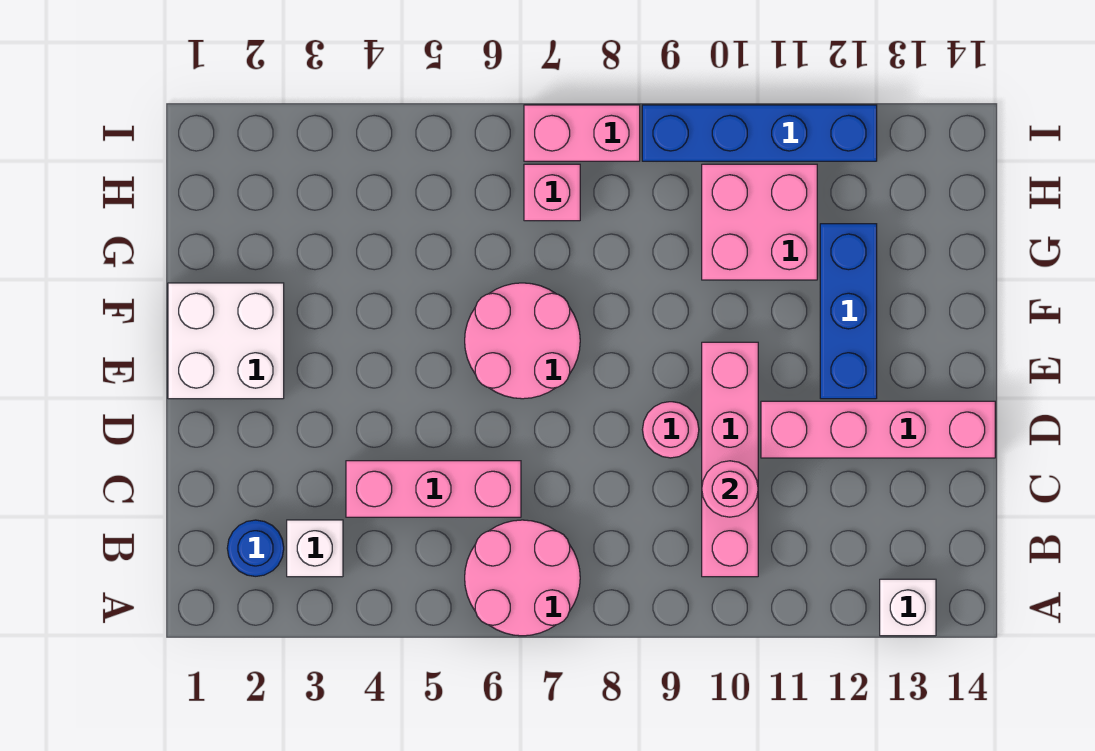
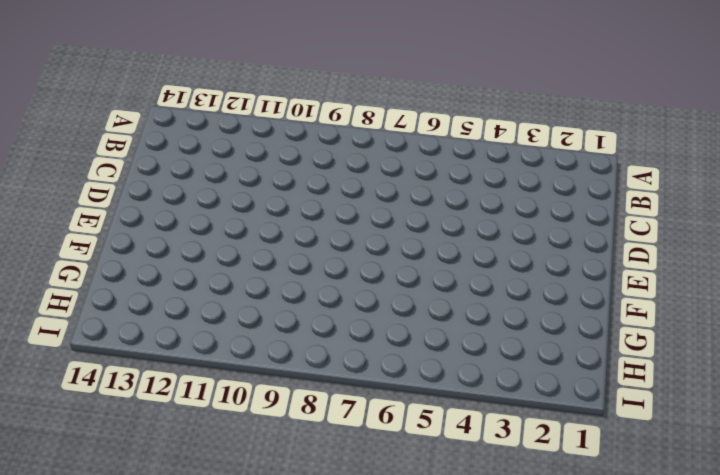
none -> pink round brick A6:B7 level 1
none -> white brick A13 level 1
none -> blue round brick B2 level 1

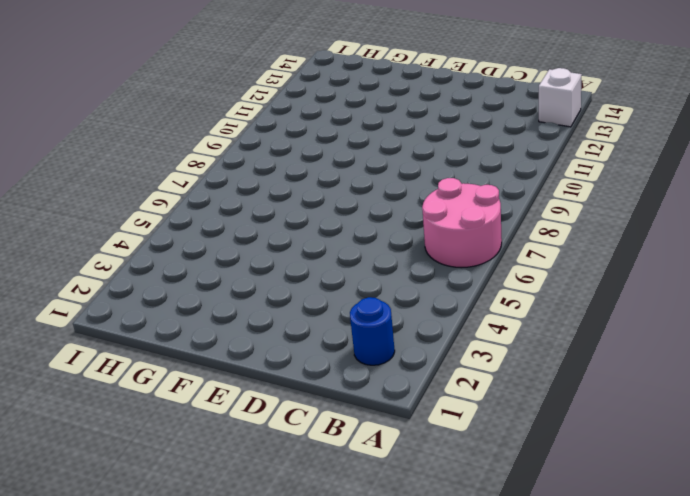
none -> white brick B3 level 1
none -> pink brick B10:E10 level 1
none -> pink brick C4:C6 level 1

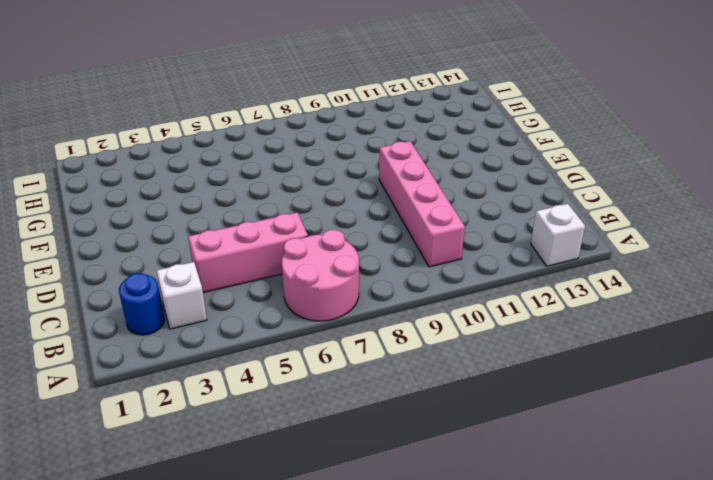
none -> pink round brick D9 level 1
none -> pink brick D11:D14 level 1
none -> white brick E1:F2 level 1

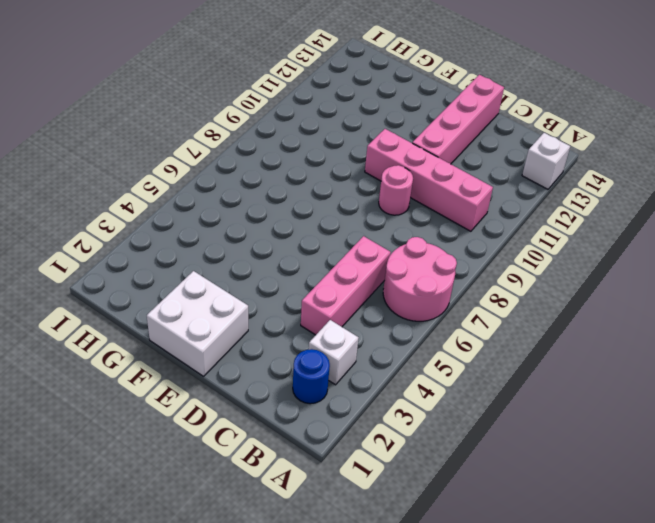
none -> pink round brick E6:F7 level 1
none -> blue brick E12:G12 level 1
none -> pink brick G10:H11 level 1

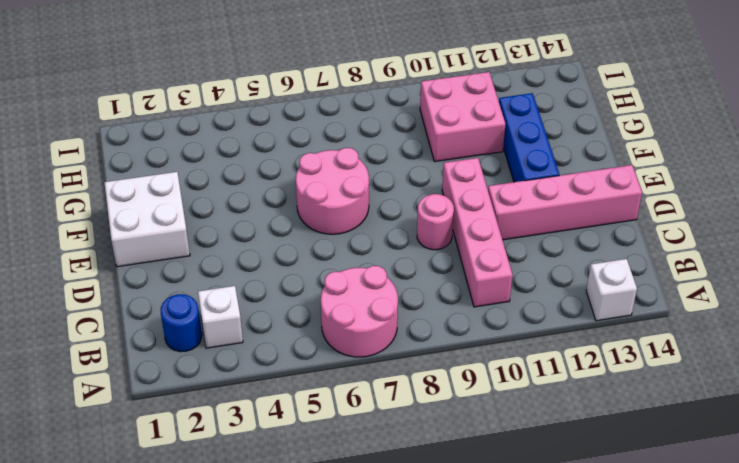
none -> pink brick C4:C6 level 1
none -> pink brick H7 level 1
none -> pink brick I7:I8 level 1

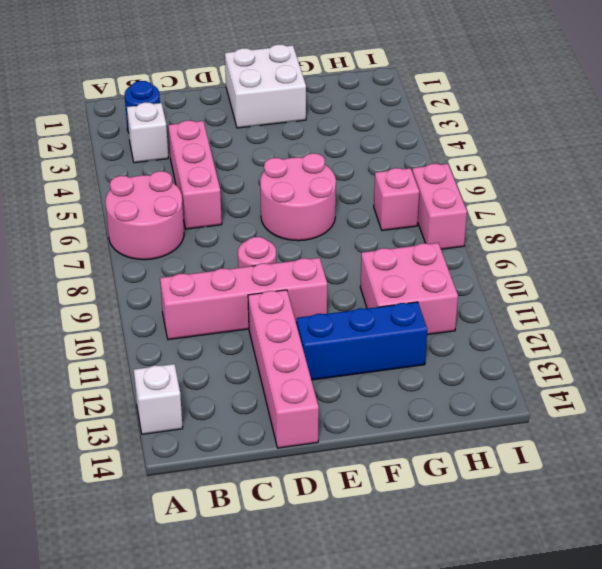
none -> blue brick I9:I12 level 1
none -> pink round brick C10 level 2

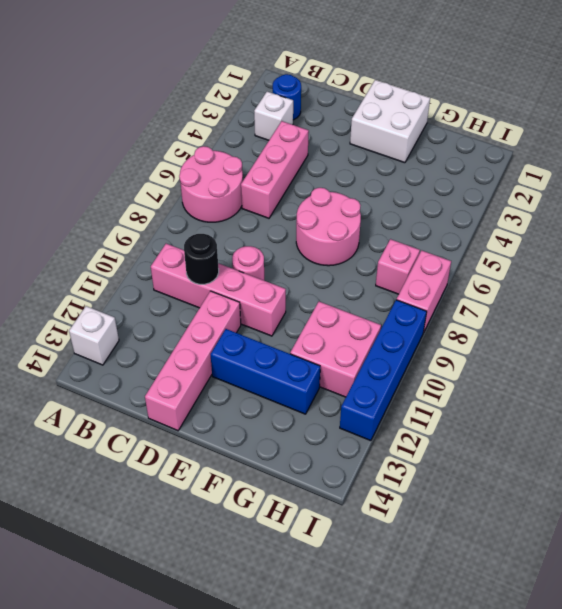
black round brick C10 level 2 -> pink round brick C10 level 2

